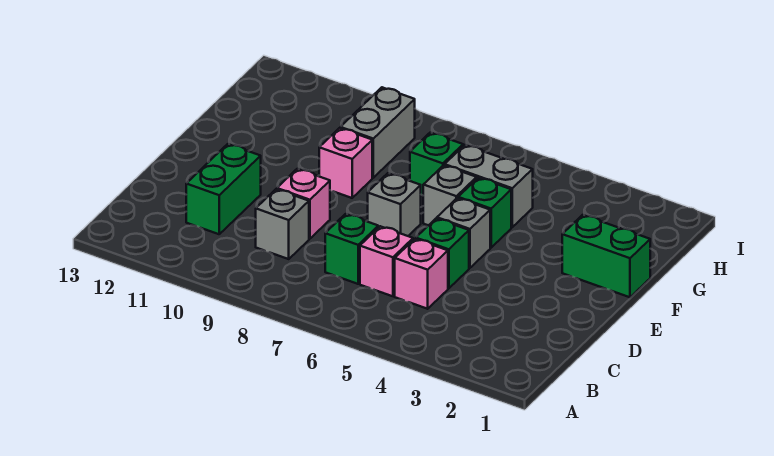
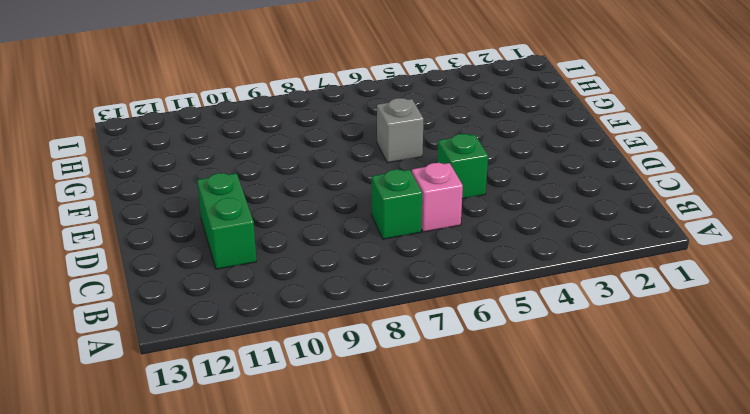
none -> pink brick C5 level 1
none -> grey brick C9 level 1
none -> pink brick D9 level 1

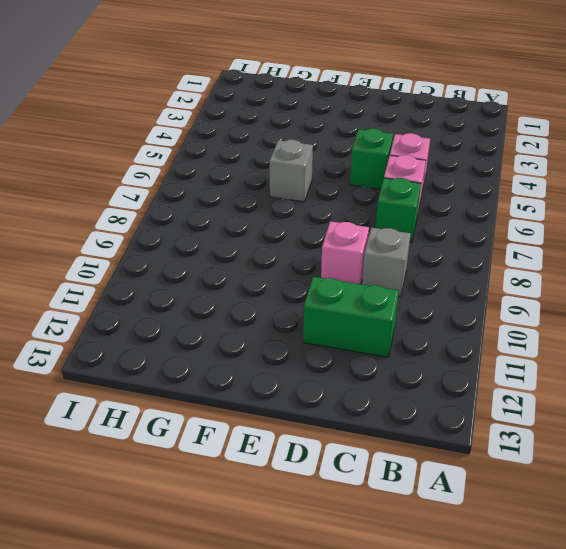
none -> grey brick E5 level 1
none -> grey brick E7 level 1
none -> green brick F1:F2 level 1

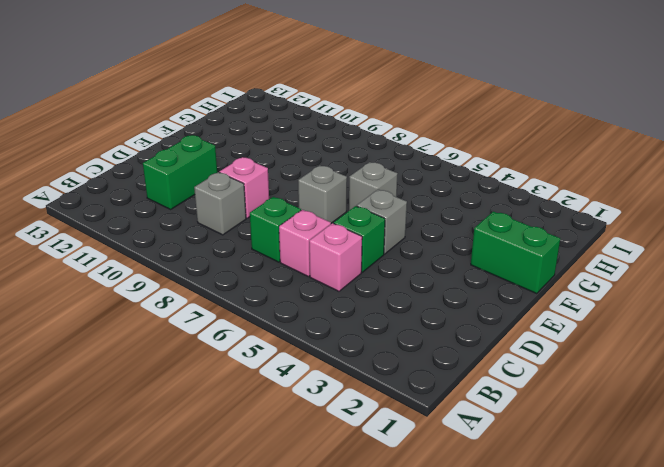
none -> green brick F5 level 1
none -> pink brick F9 level 1
none -> grey brick G5:G6 level 1

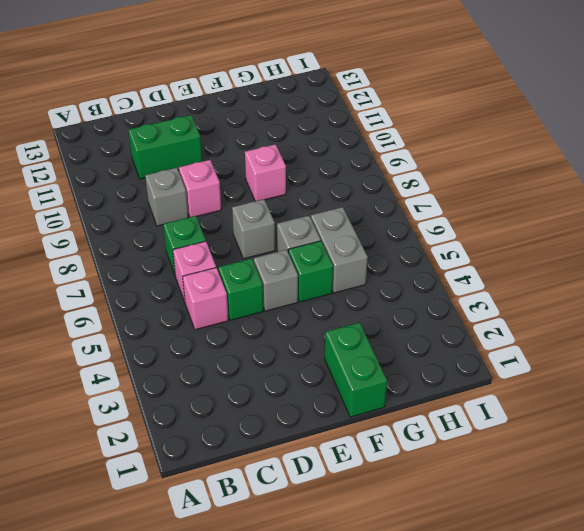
none -> green brick G7 level 1
none -> grey brick G9:H9 level 1

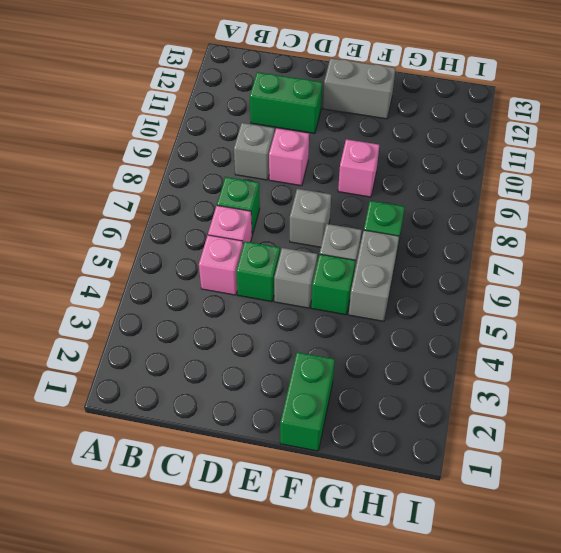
grey brick E12:F12 level 1 -> grey brick G9:H9 level 1

